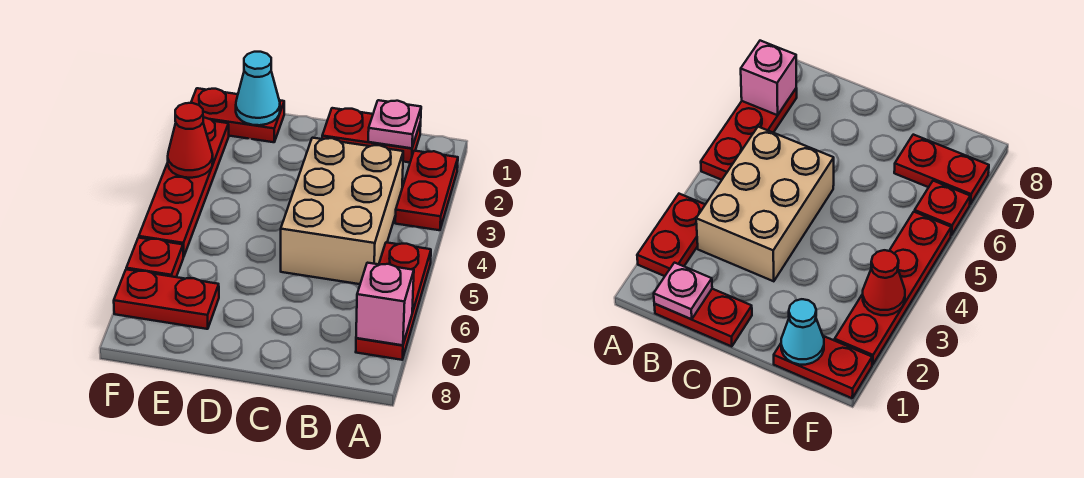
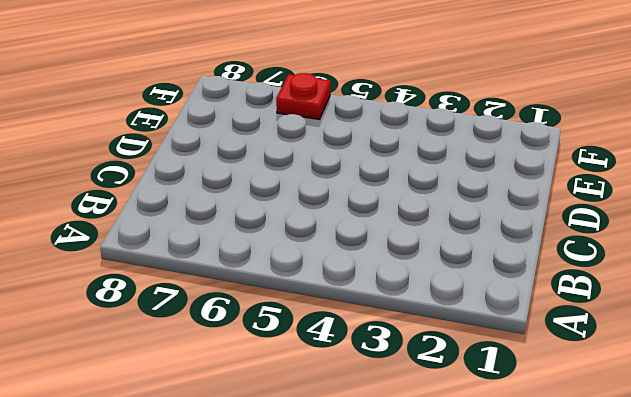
none -> red plate A2:A3 level 1
none -> red plate A5:A7 level 1
none -> red plate B1:C1 level 1

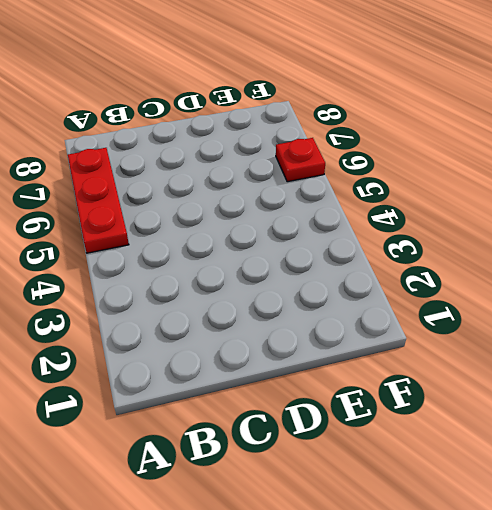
none -> red plate A2:A3 level 1
none -> red plate B1:C1 level 1
none -> tan brick B3:C5 level 1

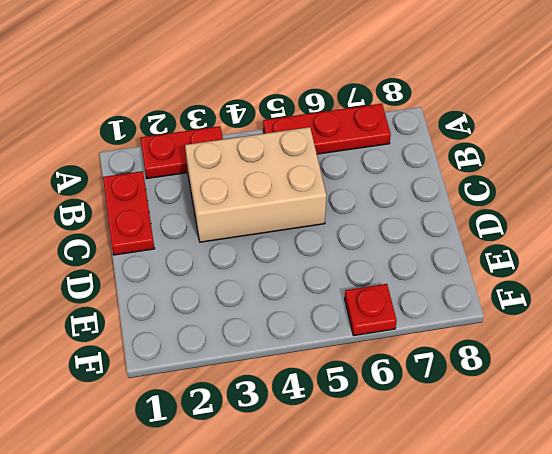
none -> red plate E1:F1 level 1
none -> red plate E7:F7 level 1
none -> red plate F2:F5 level 1

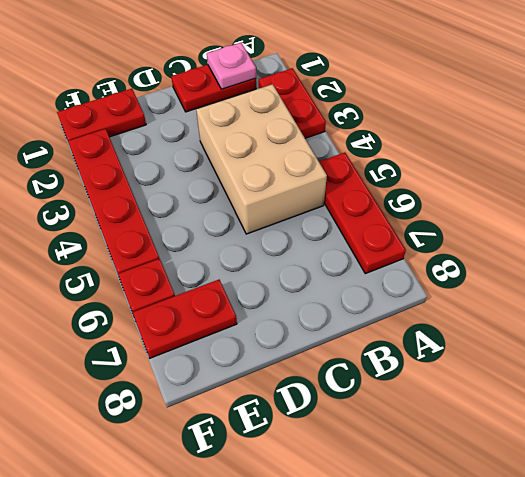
none -> pink brick A7 level 2
none -> cyan cone E1 level 2
none -> red cone F3 level 2

